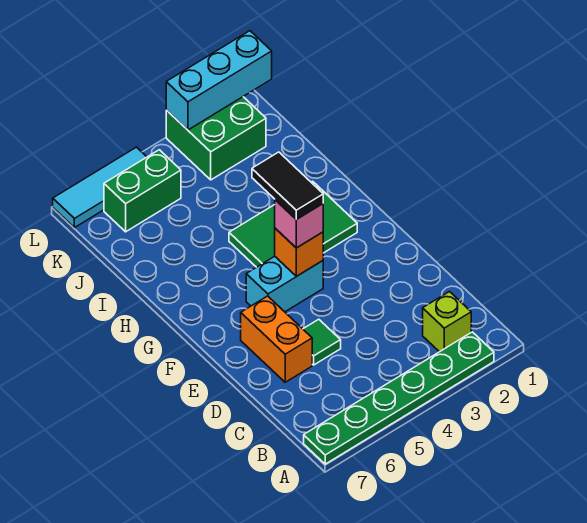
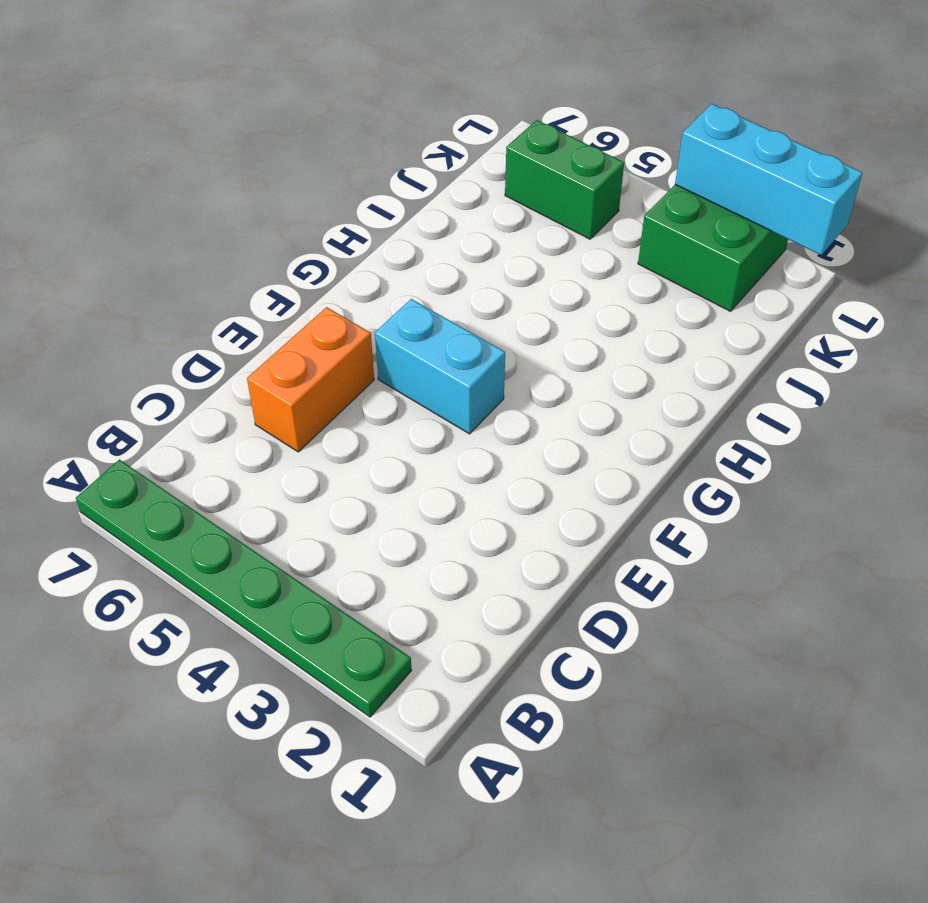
none -> lime brick B2 level 1
none -> green tile D5 level 1
none -> green tile G2:H4 level 1

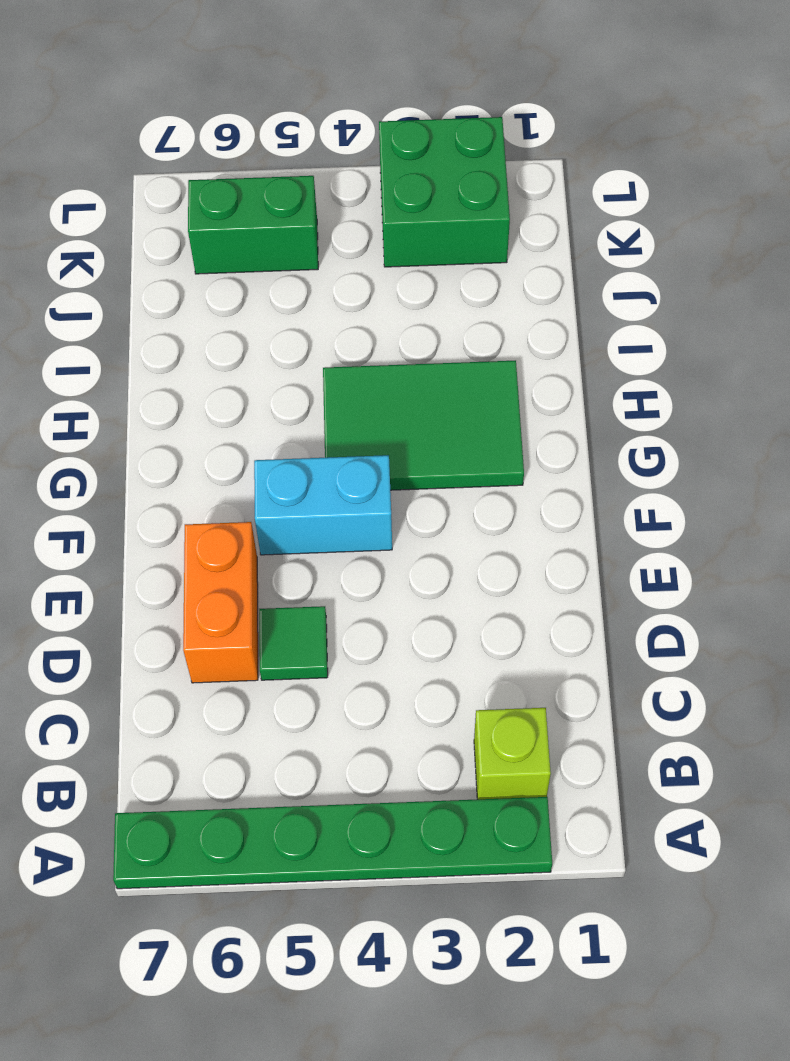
none -> cyan tile L5:L7 level 1
none -> orange brick F4 level 2
none -> cyan brick L1:L3 level 2

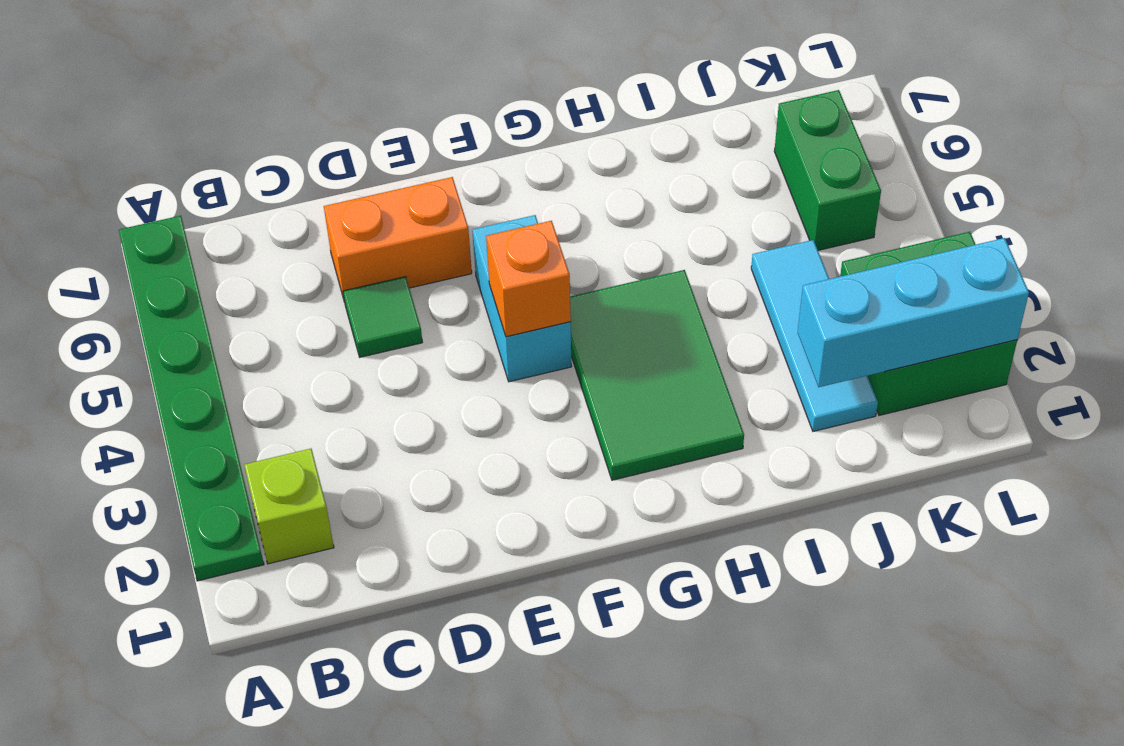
cyan tile J2:J4 level 1 -> cyan tile L5:L7 level 1
cyan brick J2:L2 level 2 -> cyan brick L1:L3 level 2
none -> pink brick F4 level 3
none -> black tile F4:G4 level 4

